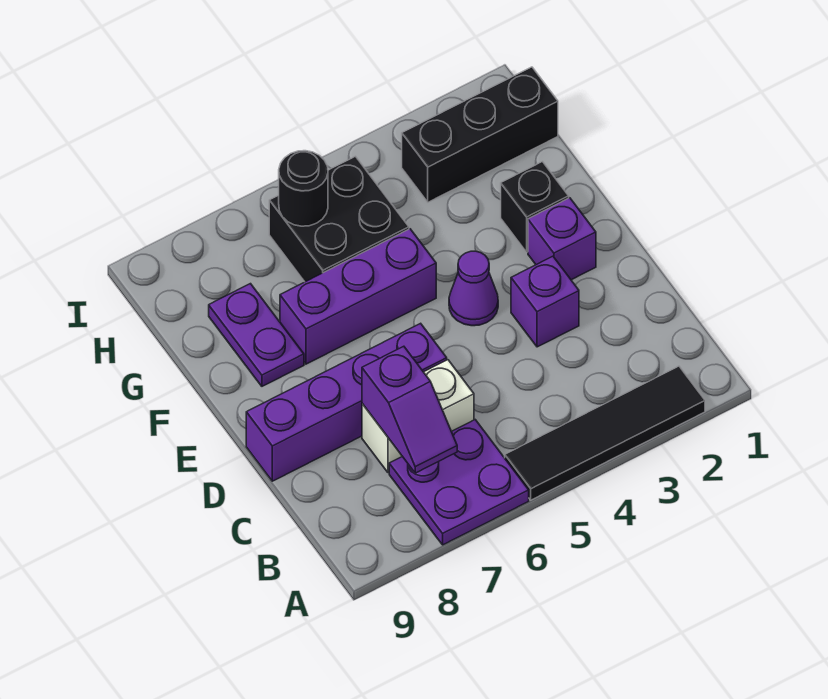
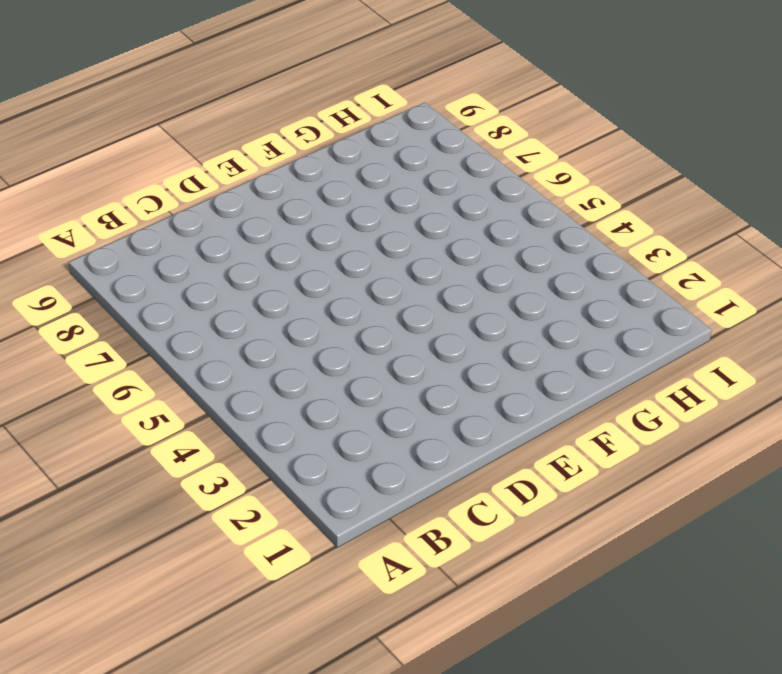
none -> black tile A2:A5 level 1
none -> purple plate A6:B7 level 1
none -> white brick C6:C7 level 1

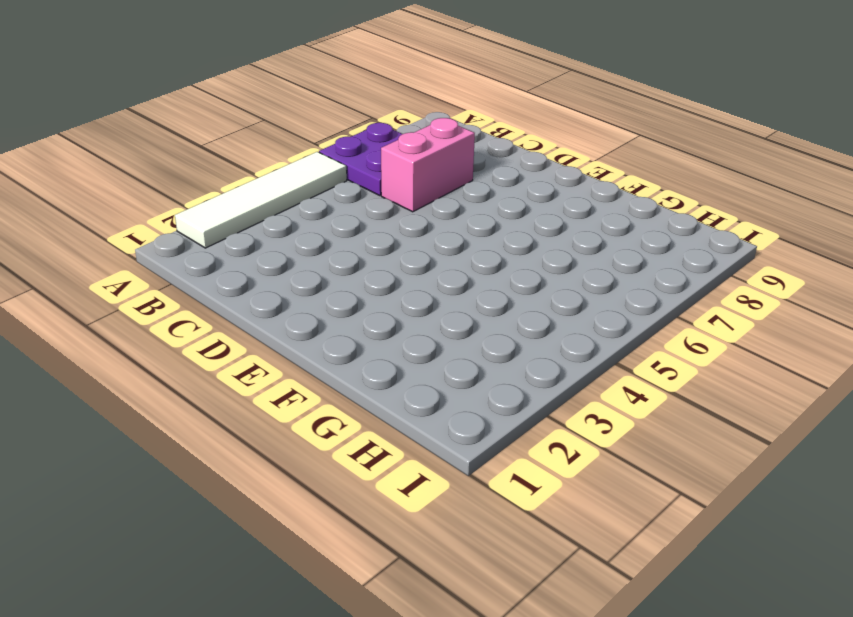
white tile A2:A5 level 1 -> black tile A2:A5 level 1
pink brick C6:C7 level 1 -> white brick C6:C7 level 1
none -> purple brick D3 level 1
none -> purple brick D6:D9 level 1
none -> purple brick E2 level 1

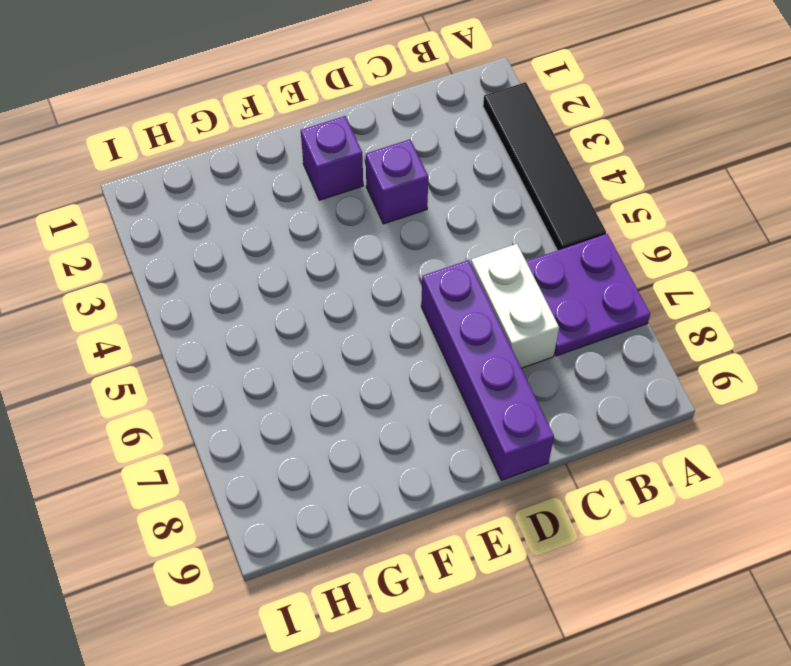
none -> purple cone E4 level 1
none -> black brick F2 level 1
none -> purple brick F5:F7 level 1

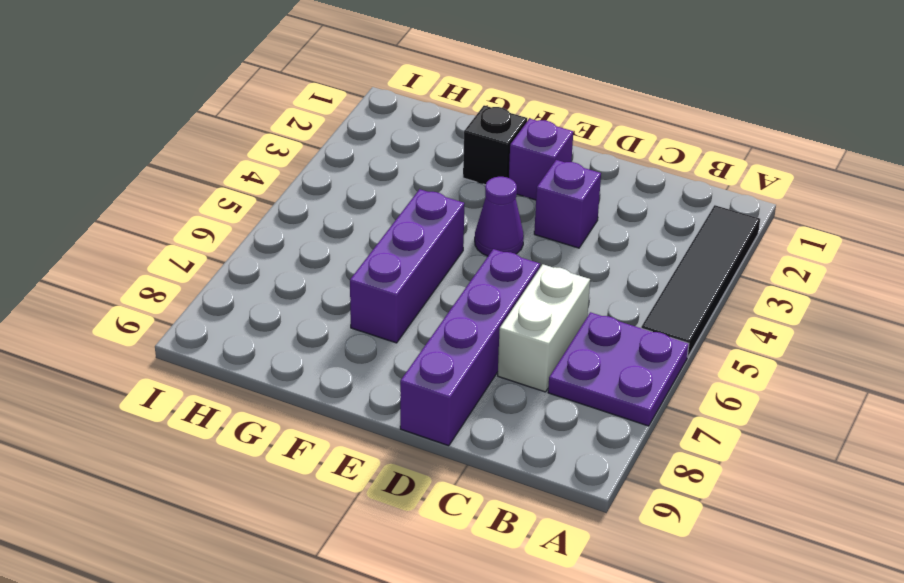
none -> purple plate F8:G8 level 1
none -> black brick G5:H6 level 1
none -> black brick H1:H3 level 1

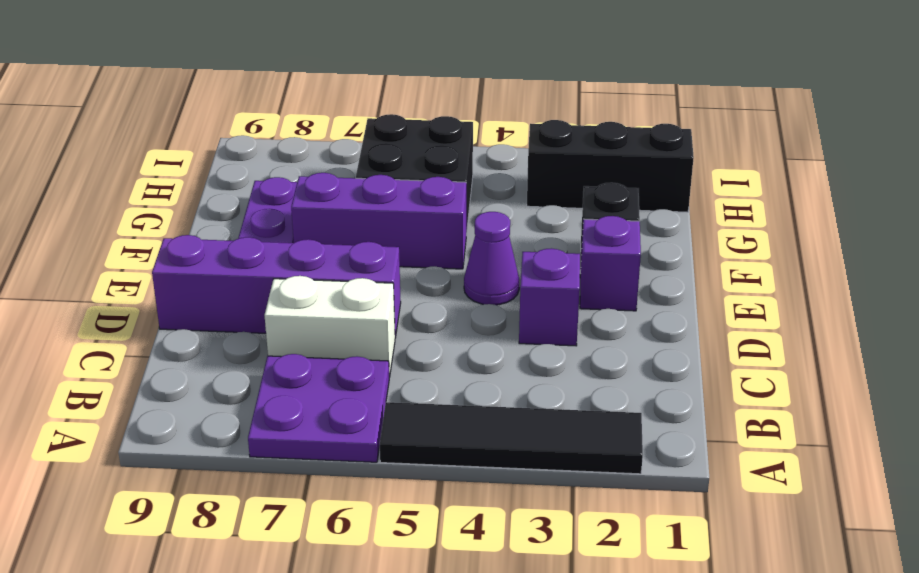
none -> purple slope B7:C7 level 2 top C
none -> black round brick H6 level 2

